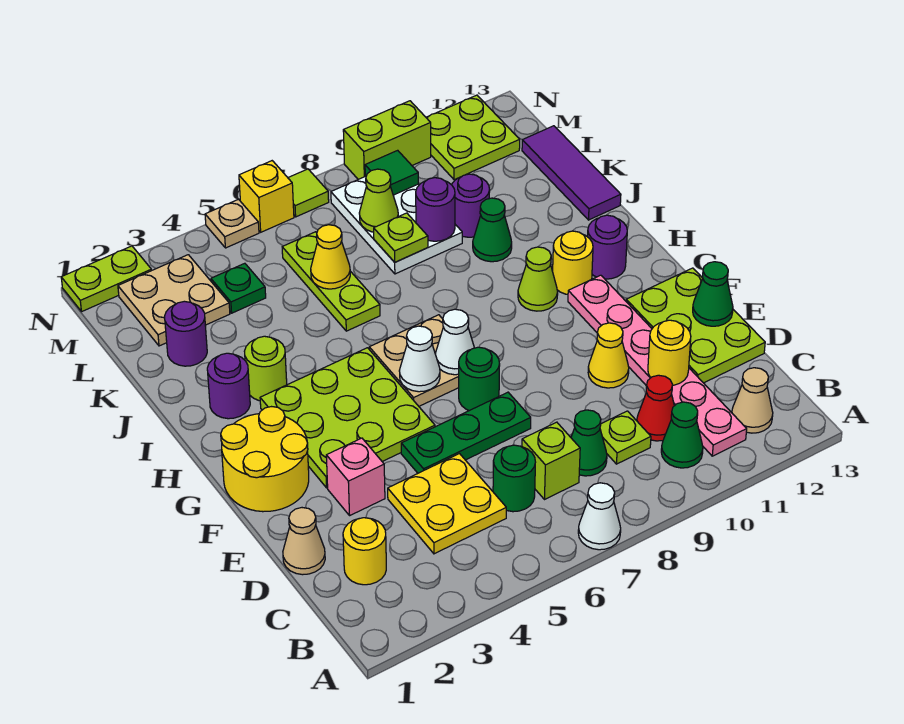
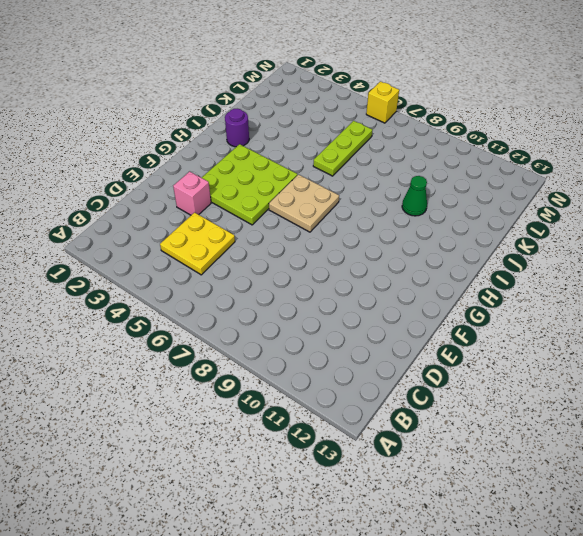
none -> white cone A7 level 1
none -> green cone B10 level 1
none -> pink plate B11:G11 level 1
none -> tan cone B12 level 1

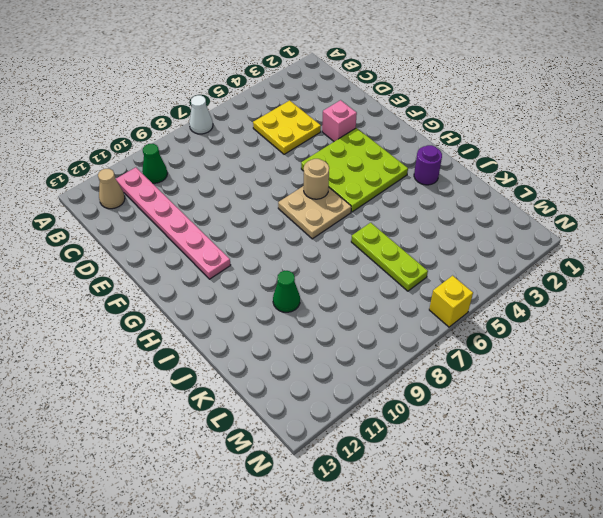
tan round brick G6 level 2 -> white cone G6 level 2
none -> yellow round brick C2 level 1
none -> green round brick C6 level 1
none -> lime brick C7 level 1
none -> green cone C8 level 1

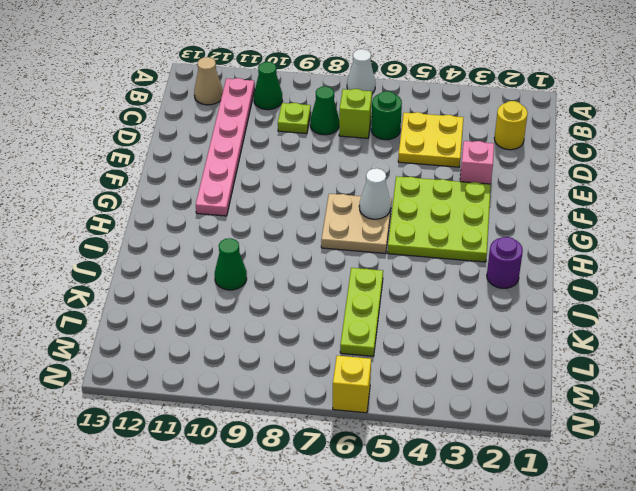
none -> red cone C10 level 1
none -> tan cone D1 level 1
none -> lime plate D12:F13 level 1
none -> green plate E5:E7 level 1

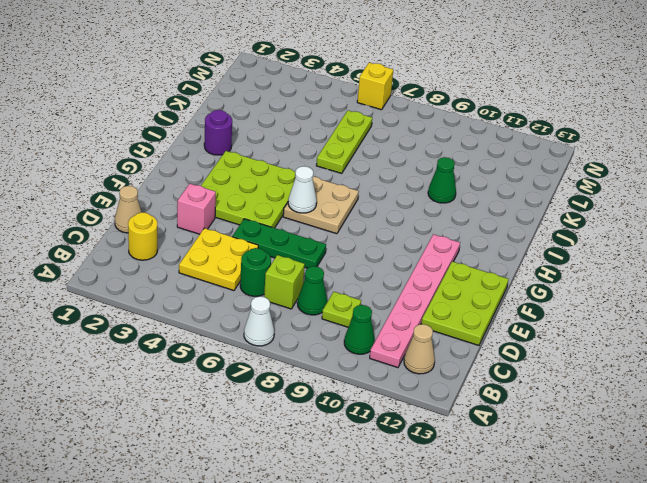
none -> red cone C10 level 1
none -> yellow cone E10 level 1
none -> yellow round brick F1:G2 level 1
none -> green round brick F7 level 1

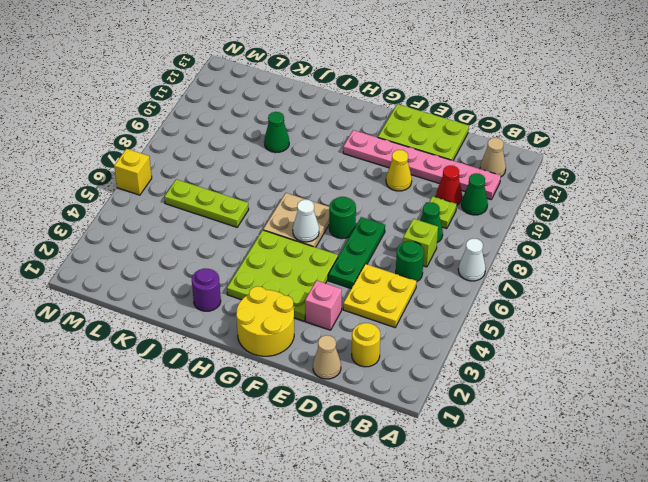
none -> lime cone H10 level 1
none -> yellow round brick H11 level 1
none -> purple round brick H12 level 1
none -> lime round brick I3 level 1

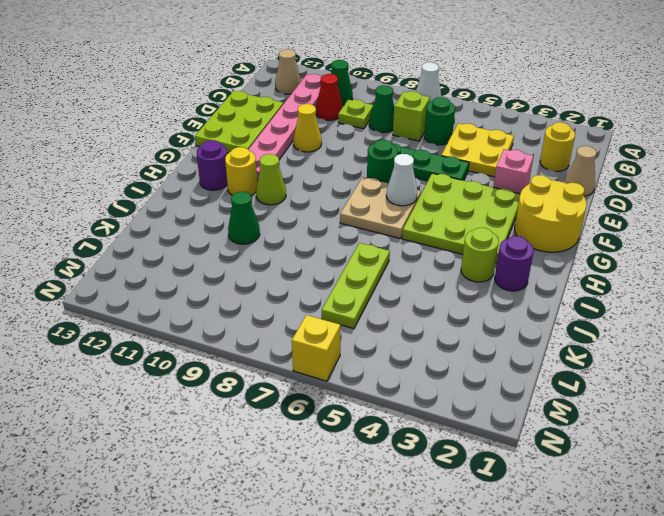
none -> purple tile J13:L13 level 1
none -> purple round brick K2 level 1
none -> white plate K8:M9 level 1
none -> purple round brick K10 level 1

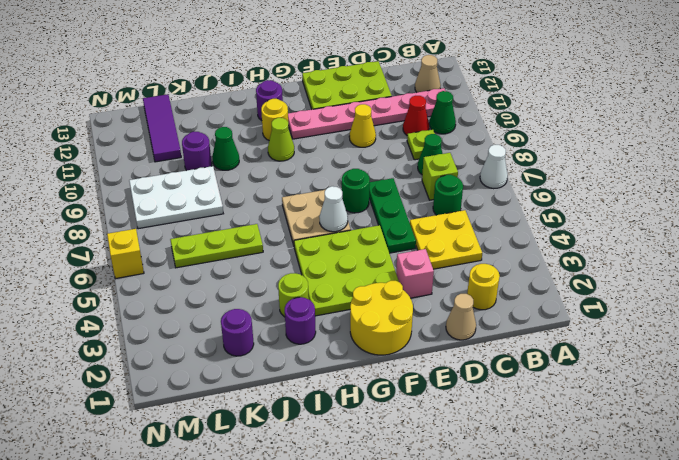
purple tile L11:L13 level 1 -> purple tile J13:L13 level 1
none -> tan plate L2:M3 level 1
none -> green plate L4 level 1
none -> lime plate M11:N12 level 1
none -> lime plate N1:N2 level 1

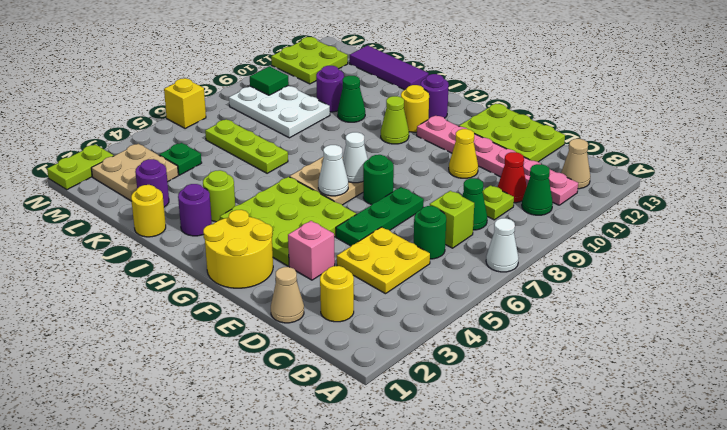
yellow round brick J1 level 1 -> yellow round brick D11 level 2
none -> tan plate N5 level 1
none -> lime tile N7 level 1
none -> lime brick N9:N10 level 1
none -> green cone E13 level 2

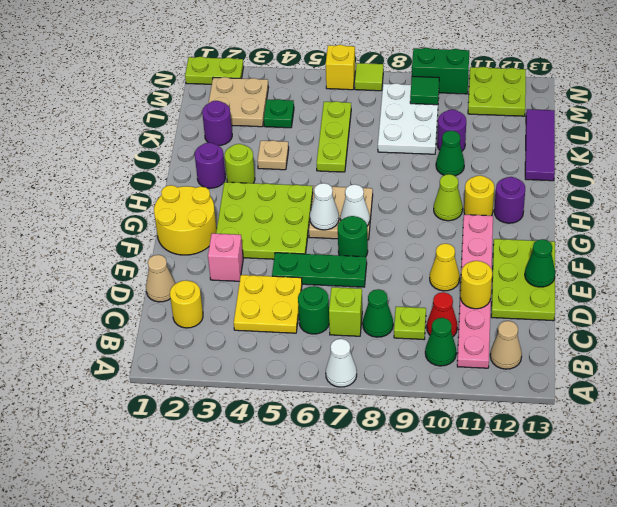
tan plate J4 level 1 -> tan plate N5 level 1
green brick N9:N10 level 1 -> lime brick N9:N10 level 1
none -> yellow cone K6 level 2
none -> lime plate K8 level 2
none -> purple round brick K9 level 2
none -> lime cone L8 level 2

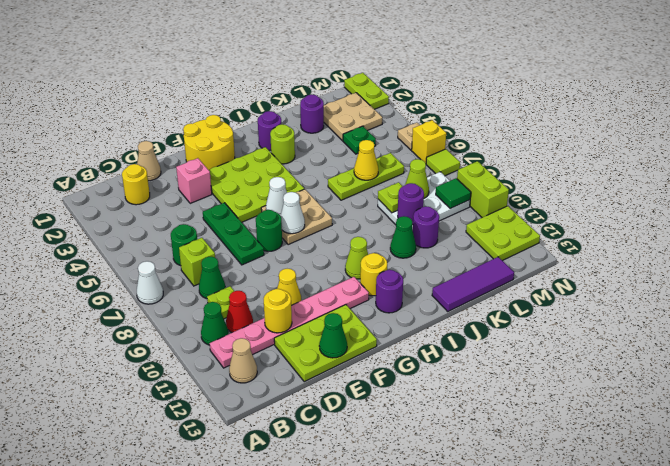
none -> yellow plate C4:D5 level 1

